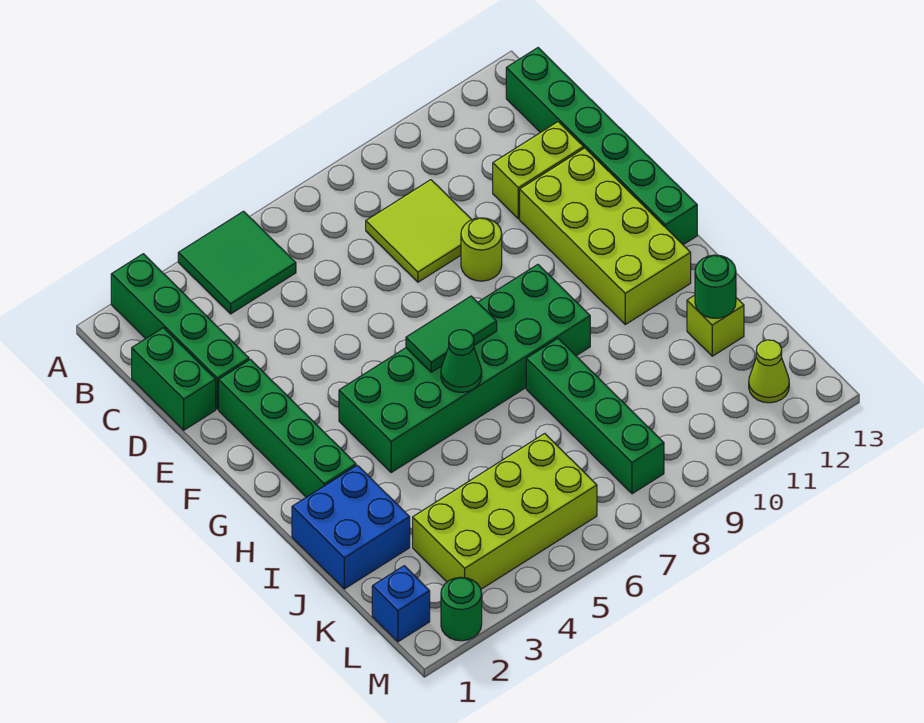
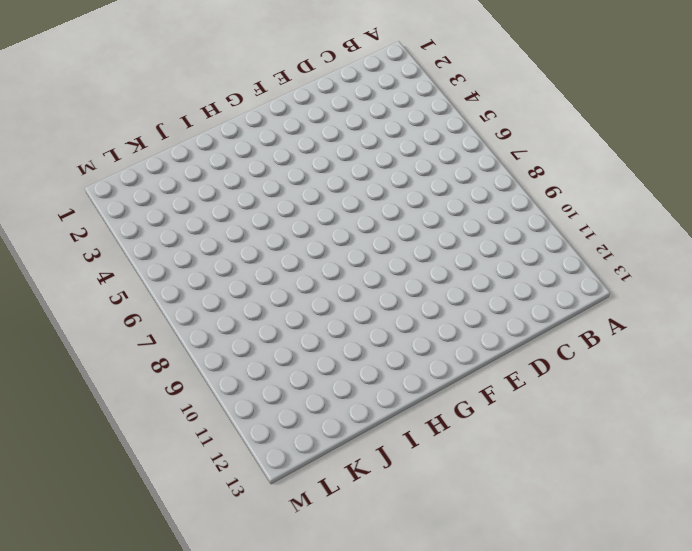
none -> green brick A2:D2 level 1
none -> green tile A4:B5 level 1
none -> green brick B13:G13 level 1

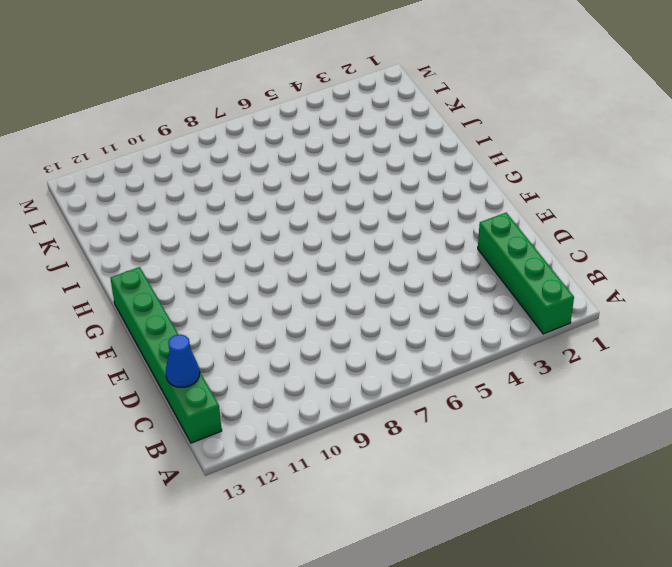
blue cone C13 level 2 -> none
none -> green tile A4:B5 level 1
none -> green brick C1:D1 level 1
none -> lime tile C8:D9 level 1

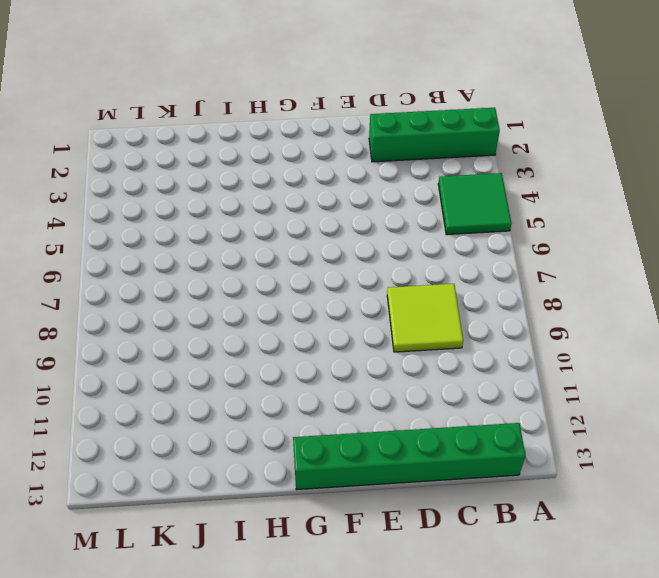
none -> green brick C1:D1 level 1
none -> lime brick D11:D12 level 1
none -> green brick E2:H2 level 1

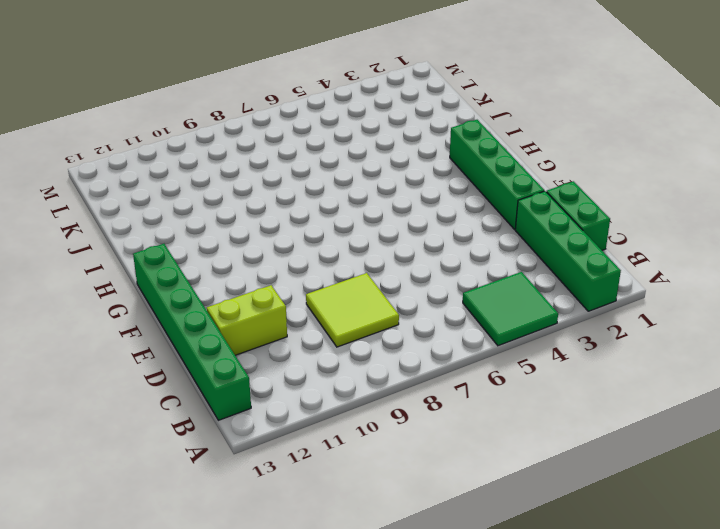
none -> lime round brick E9 level 1
none -> lime brick E11:H12 level 1
none -> green brick G4:H9 level 1

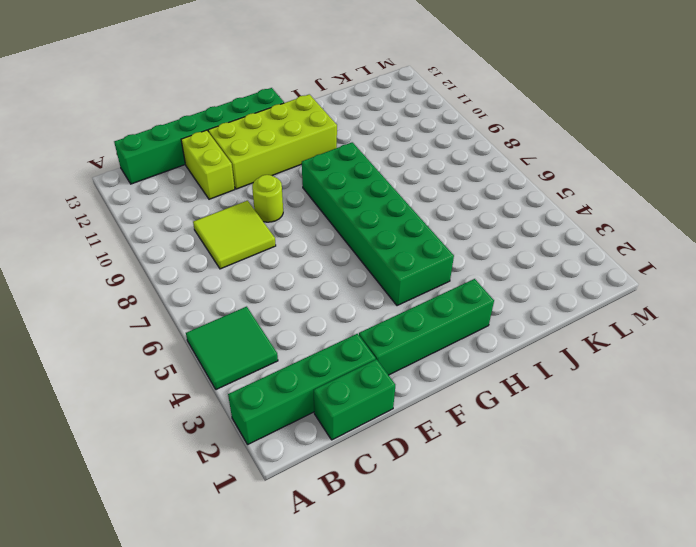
none -> blue brick I1:J2 level 1
none -> green brick I8:L8 level 1
none -> lime brick J12 level 1

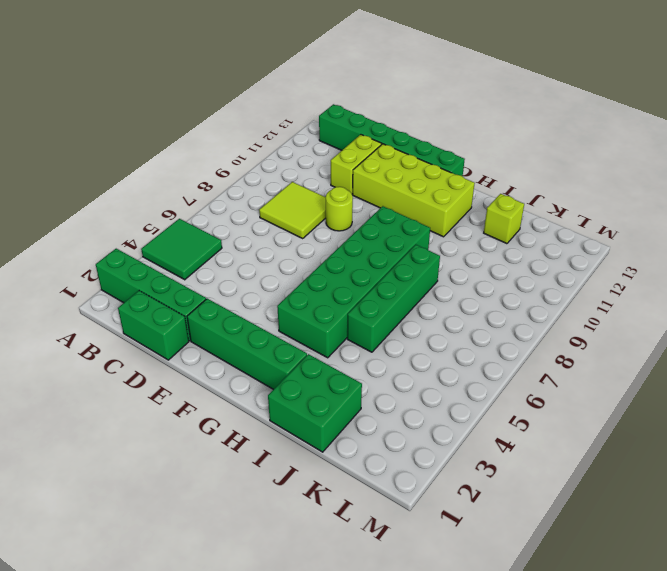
green brick I1:J2 level 1 -> blue brick I1:J2 level 1
green brick I5:I8 level 1 -> green brick I8:L8 level 1
none -> lime brick K3:L6 level 1
none -> blue brick L1 level 1
none -> lime cone L12 level 1

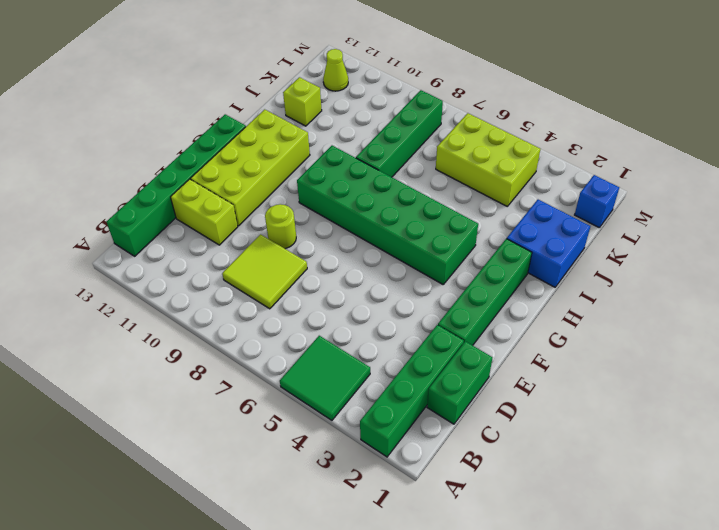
lime brick K4:L6 level 1 -> lime brick K3:L6 level 1
none -> green round brick M2 level 1
none -> green tile G6:G7 level 2
none -> green cone H6 level 2

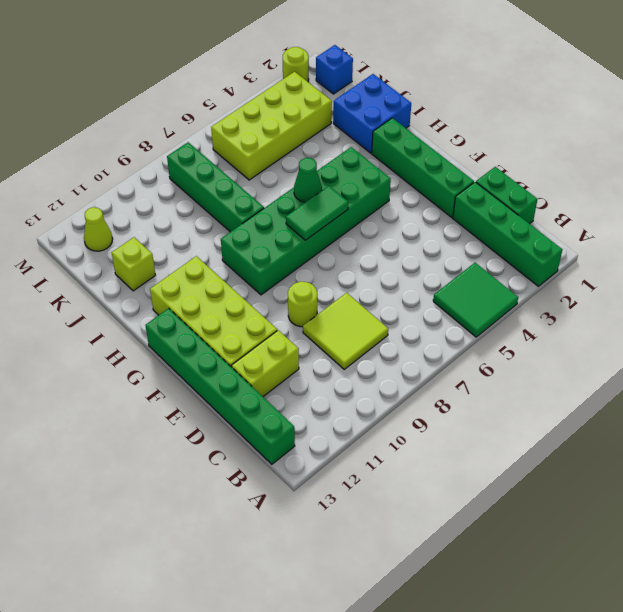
lime round brick M2 level 1 -> green round brick M2 level 1
none -> green round brick J12 level 2

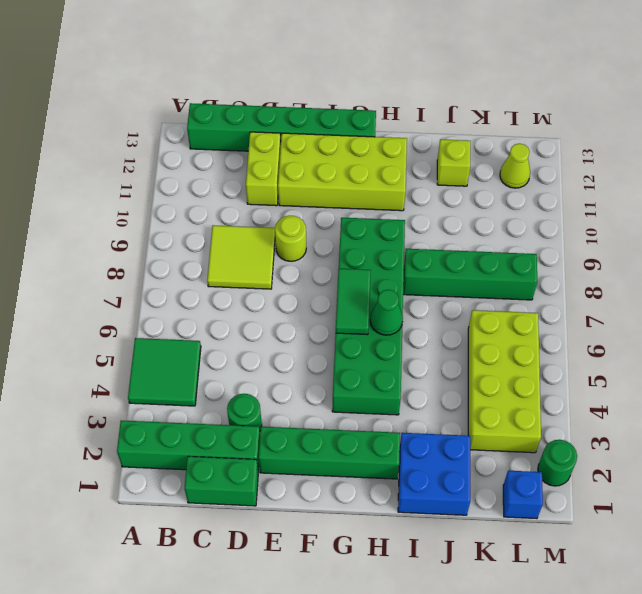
green round brick D3 level 1 -> green round brick J12 level 2

